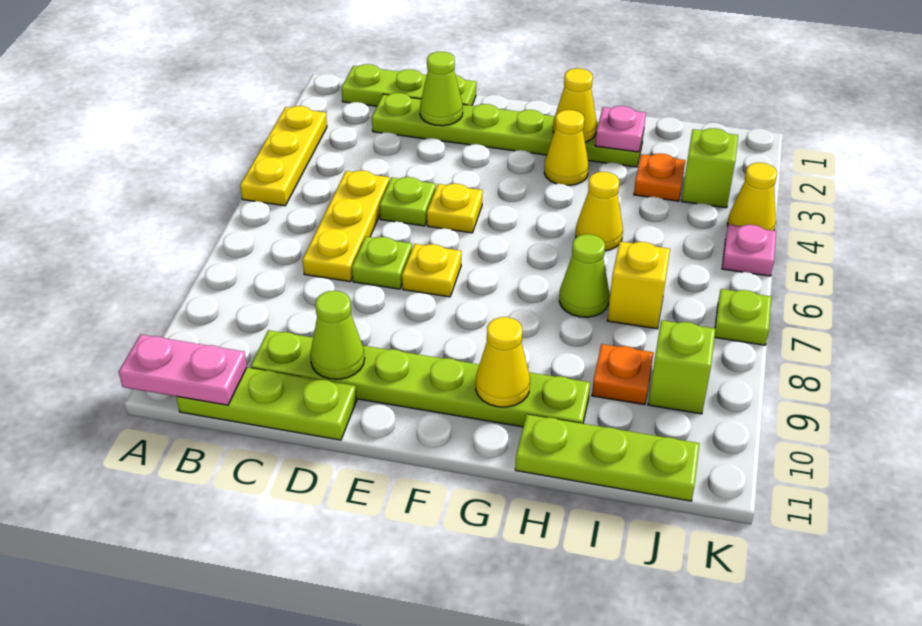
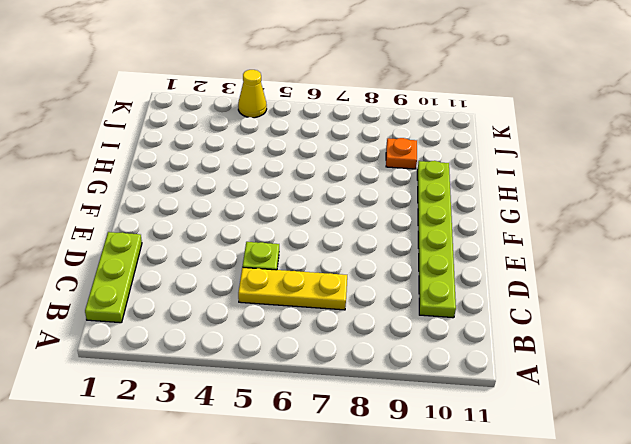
none -> yellow plate A3:A5 level 1
none -> lime plate B11:D11 level 1
none -> lime plate C2:H2 level 1

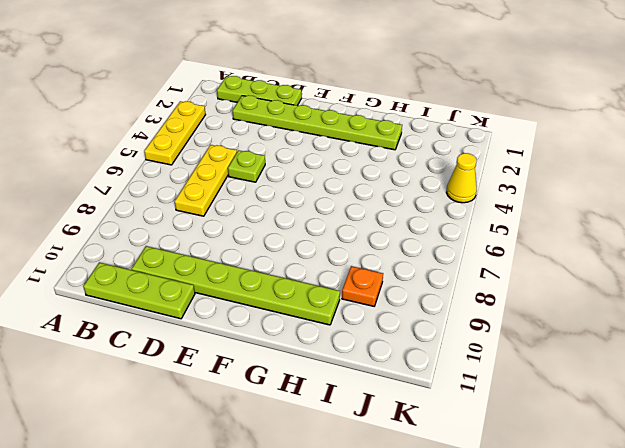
none -> lime plate D7 level 1
none -> yellow plate E5 level 1
none -> yellow plate E7 level 1

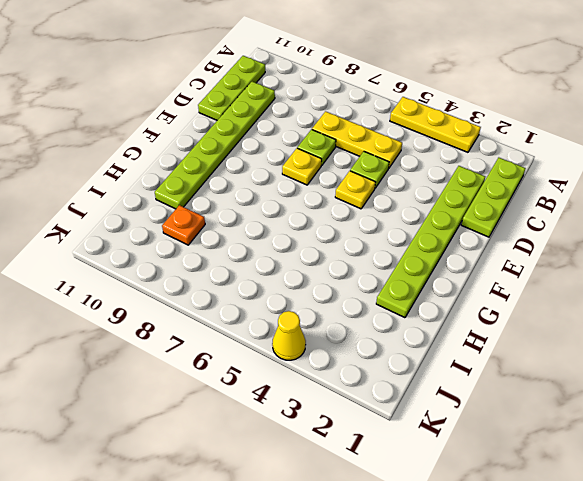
none -> yellow cone G3 level 1
none -> yellow cone H5 level 1
none -> lime cone H7 level 1

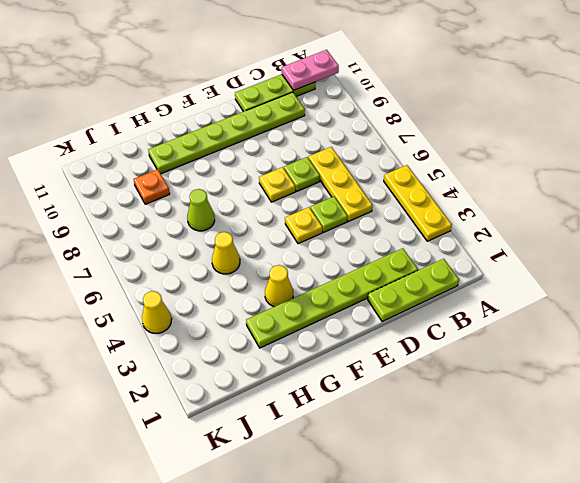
none -> lime plate H11:J11 level 1
none -> orange plate I3 level 1
none -> yellow brick I7 level 1

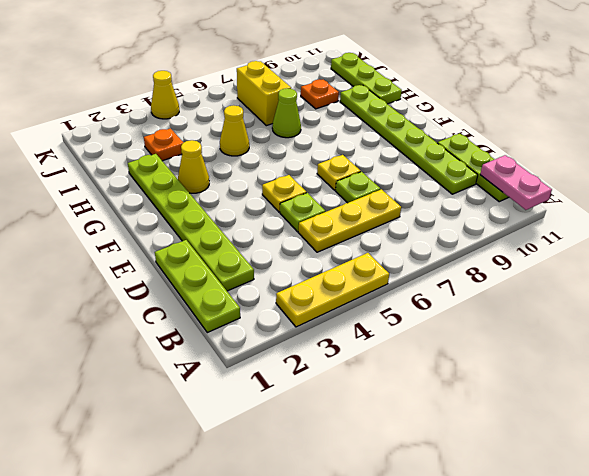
yellow brick I7:J7 level 1 -> yellow brick I7 level 1
none -> lime brick J3 level 1
none -> lime brick J9 level 1
none -> pink plate K5 level 1

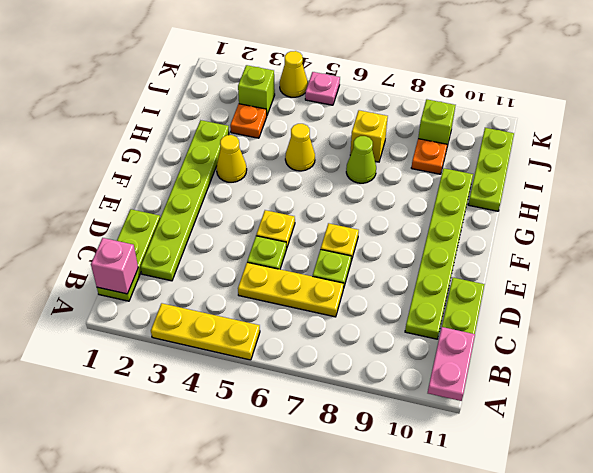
pink brick B1 level 2 -> none
none -> lime plate K7 level 1
none -> lime cone D2 level 2
none -> lime cone D10 level 2

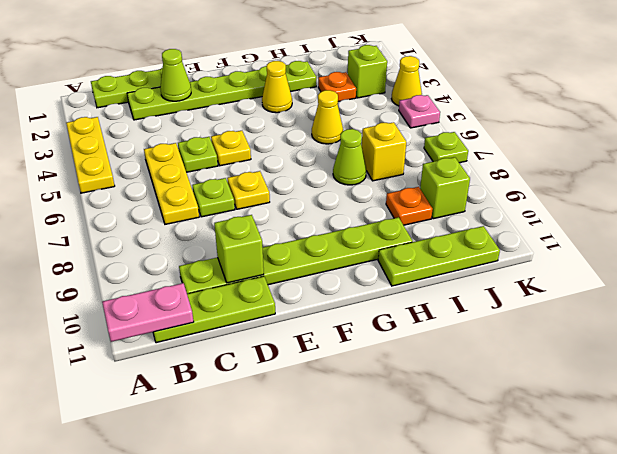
lime brick D10 level 2 -> lime cone D10 level 2
none -> yellow cone G2 level 2
none -> yellow cone G10 level 2
none -> pink plate H2 level 2

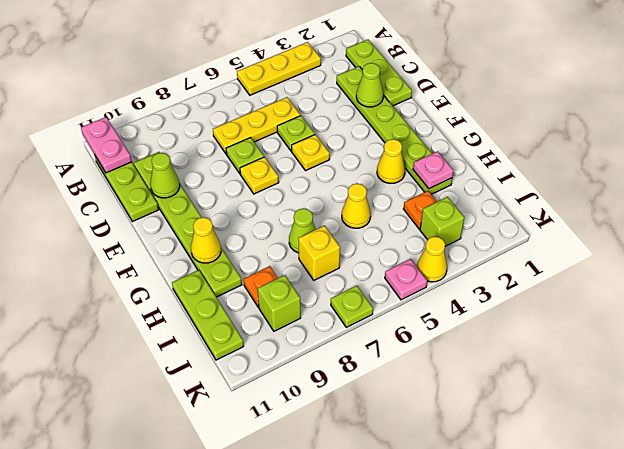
none -> yellow cone G2 level 2

